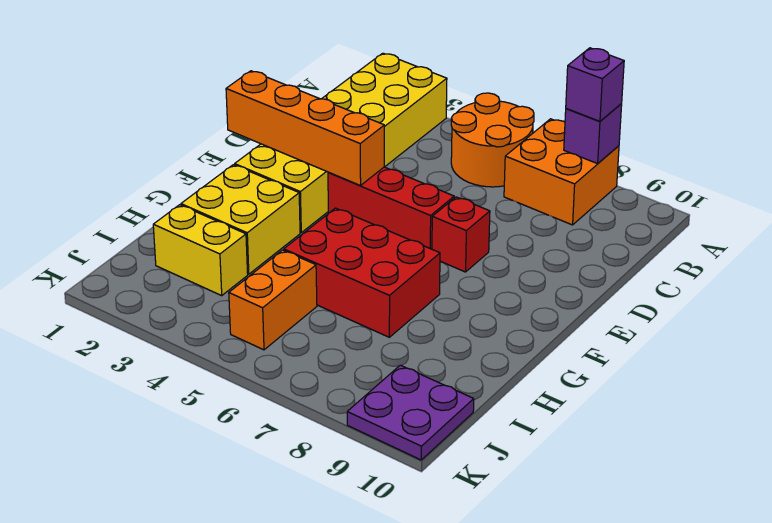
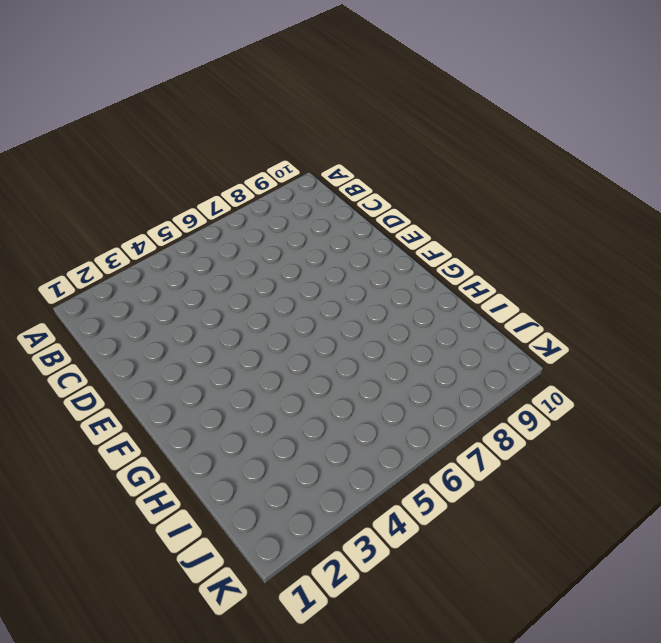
none -> yellow brick A2:F3 level 1
none -> orange round brick A5:B6 level 1
none -> orange brick A7:B8 level 1

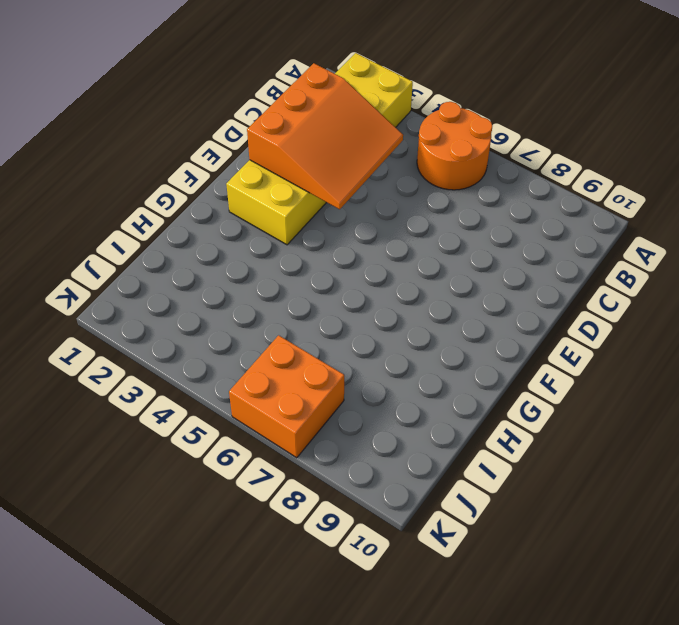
orange slope C2:E4 level 2 top 2 -> orange brick E1:E4 level 2
orange brick J6:K7 level 1 -> orange brick A7:B8 level 1
none -> red brick E4:E6 level 1
none -> red brick E7 level 1
none -> yellow brick G2:H3 level 1

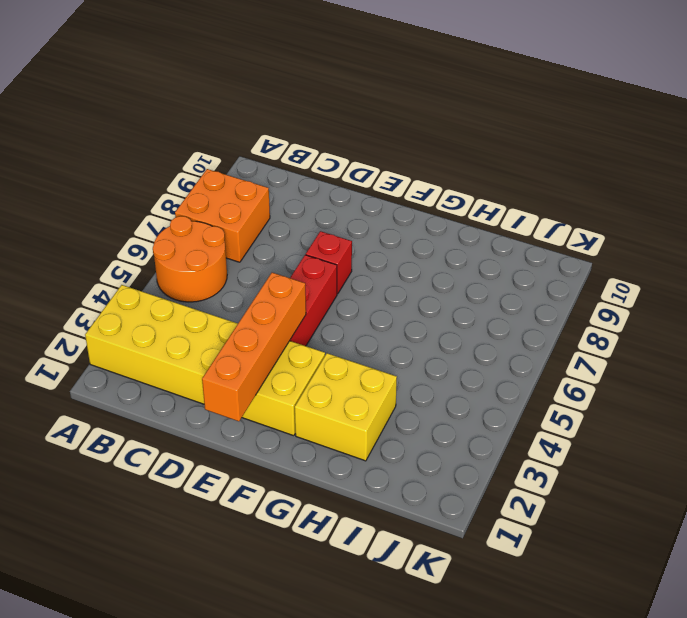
none -> red brick G5:H7 level 1
none -> yellow brick I2:I3 level 1
none -> orange brick I5:J5 level 1

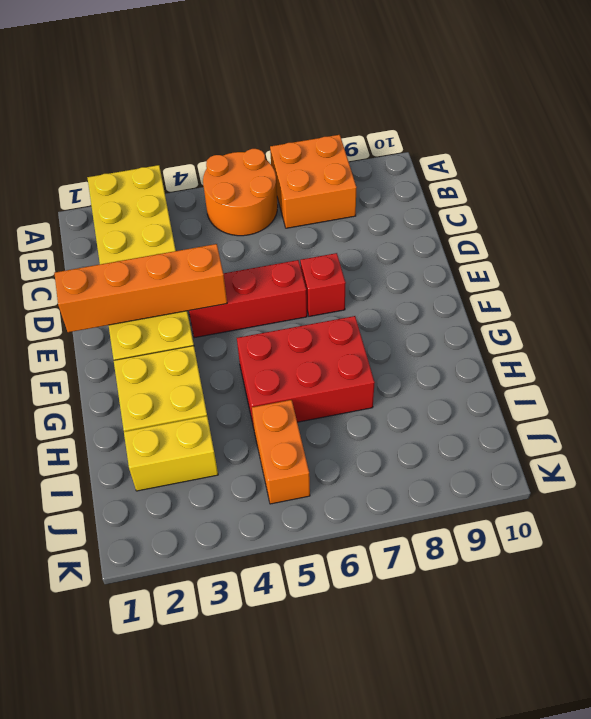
none -> purple plate J9:K10 level 1
none -> purple brick A8 level 2
none -> purple brick A8 level 3

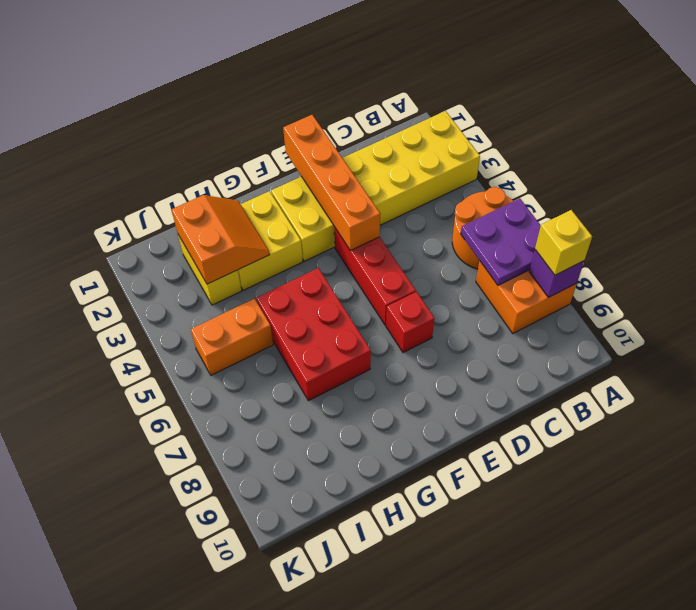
purple plate A6:B7 level 2 -> purple plate J9:K10 level 1
yellow brick A8 level 3 -> purple brick A8 level 3
orange slope H2:I3 level 2 top I -> none

